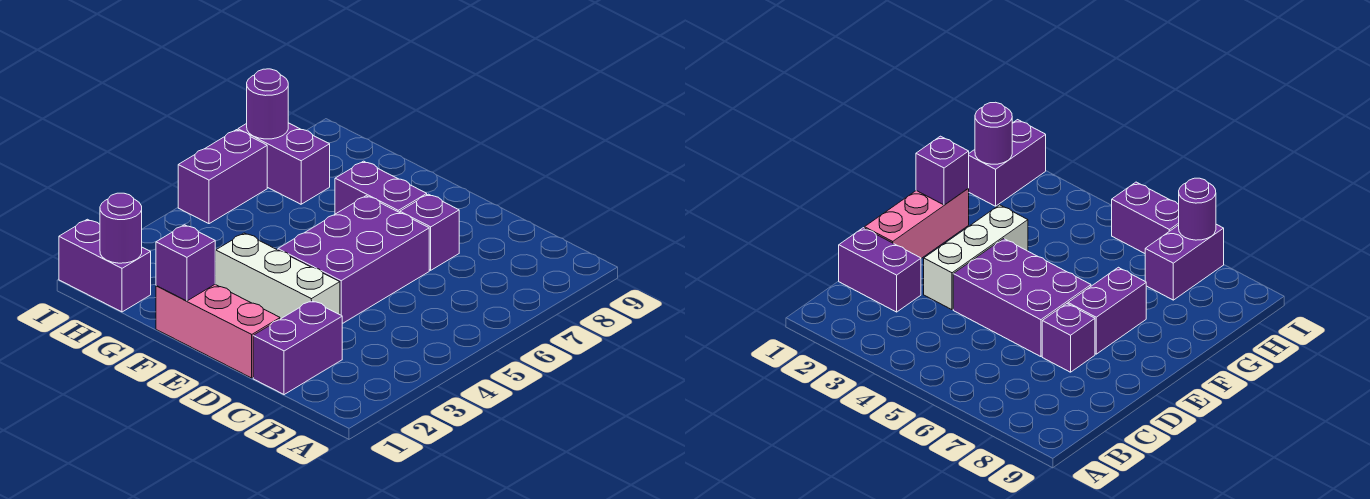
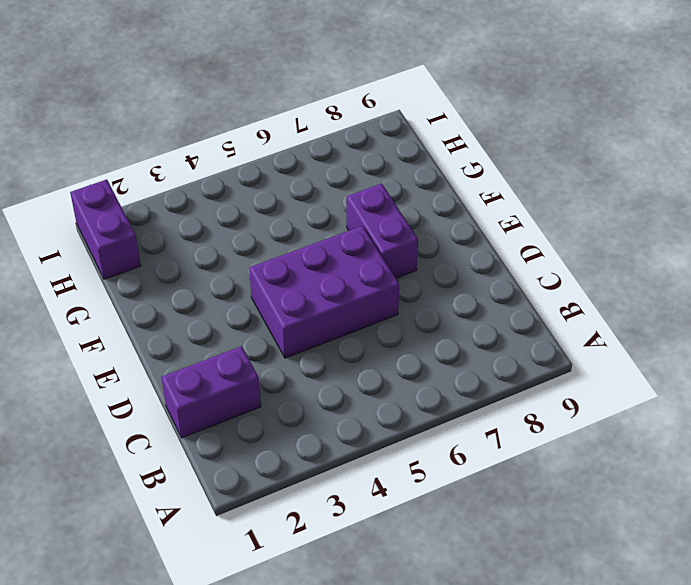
none -> pink brick D1:F1 level 1
none -> white brick D3:F3 level 1
none -> purple brick D7 level 1

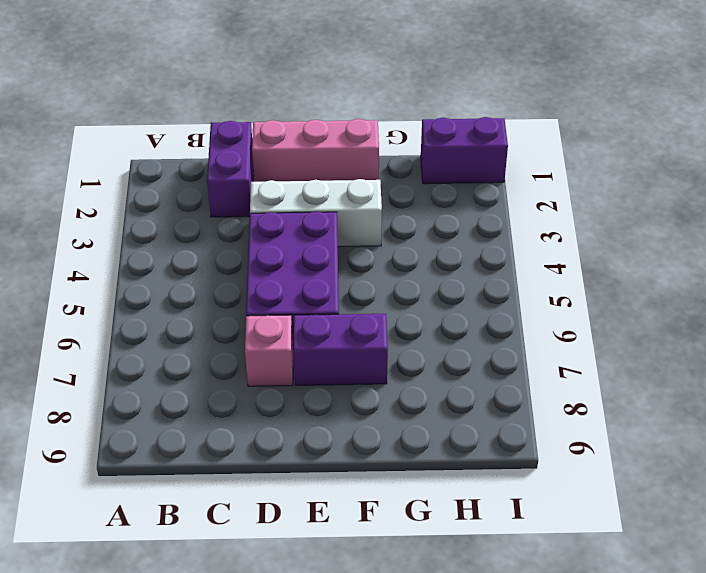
pink brick D7 level 1 -> purple brick D7 level 1
none -> purple brick H7:I7 level 1
none -> purple brick I5:I6 level 1
none -> purple brick F1 level 2

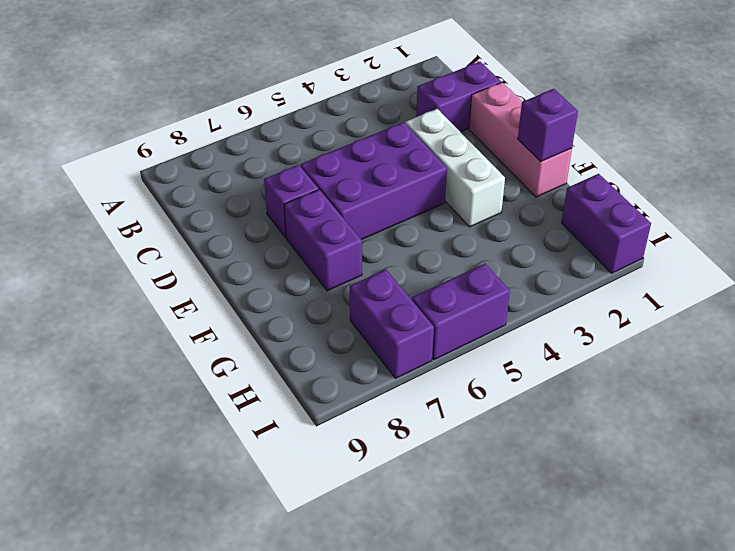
none -> purple round brick H1 level 2
none -> purple round brick I7 level 2

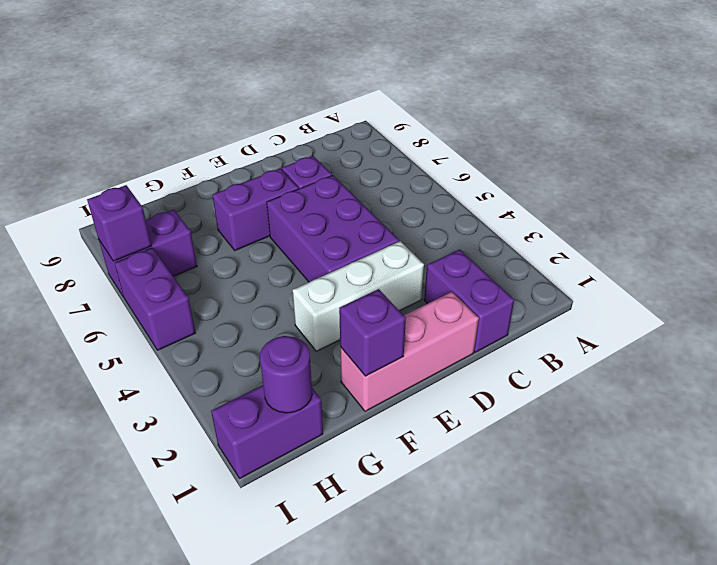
purple brick I7 level 2 -> purple round brick I7 level 2

